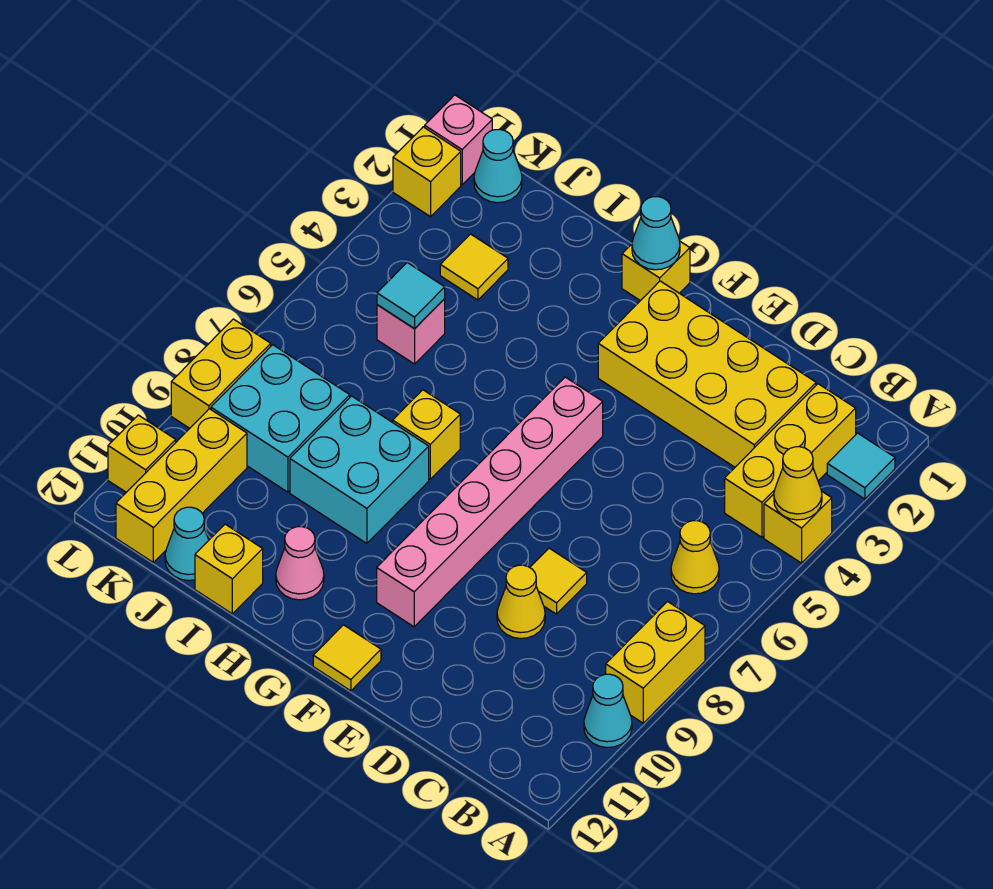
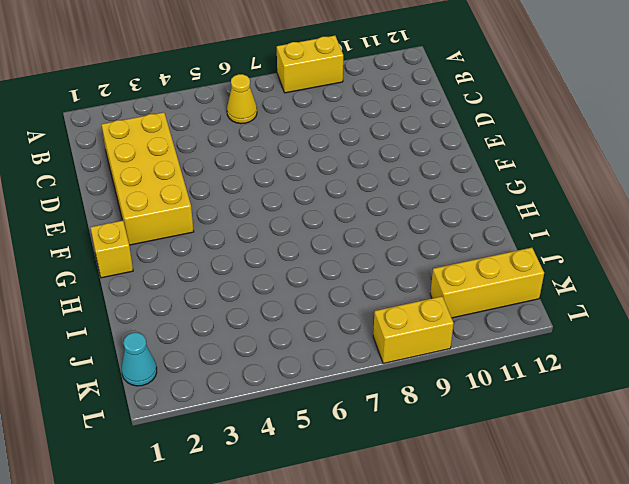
none -> cyan tile A2 level 1
none -> yellow brick A4 level 1
none -> cyan cone A10 level 1

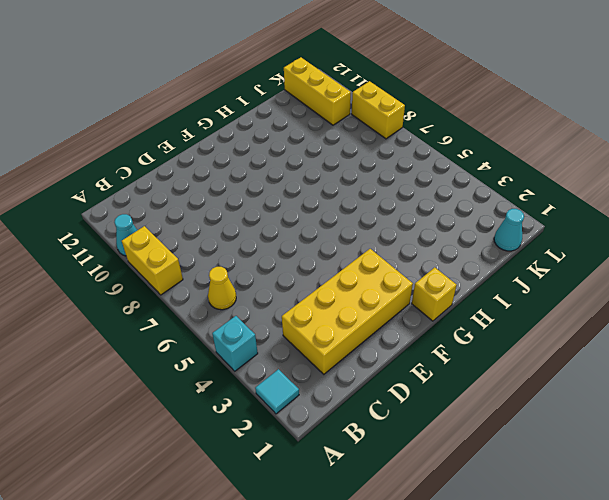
cyan brick A4 level 1 -> yellow brick A4 level 1
none -> yellow brick B2:B4 level 1
none -> yellow tile D8 level 1
none -> yellow cone D9 level 1

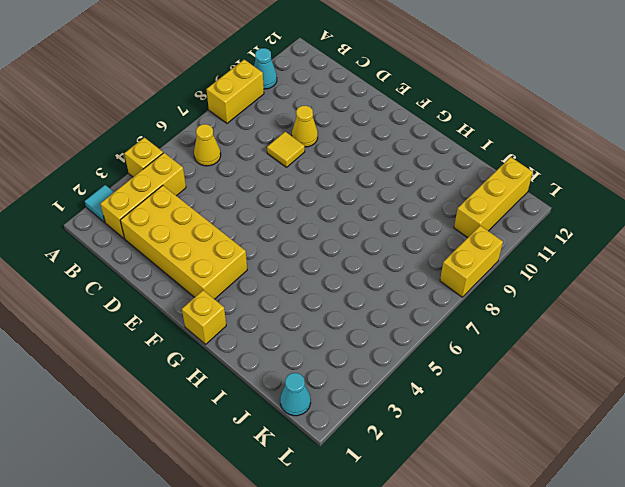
none -> pink brick F5:F10 level 1
none -> yellow tile F12 level 1
none -> yellow brick H7 level 1

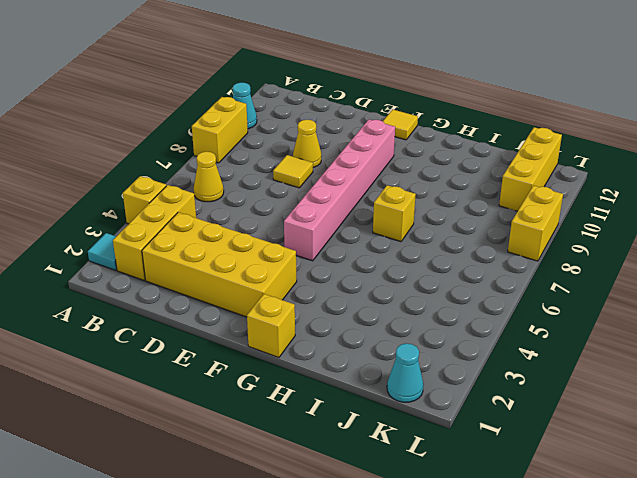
none -> cyan brick H8:I9 level 1
none -> pink cone H11 level 1
none -> yellow brick I12 level 1

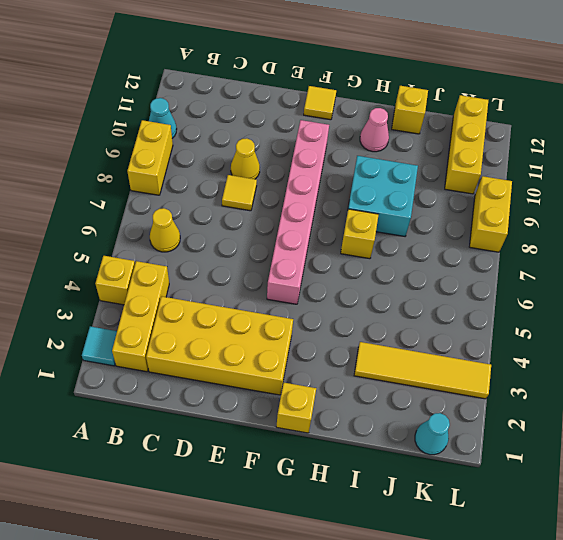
yellow tile I3:L3 level 1 -> yellow tile J3 level 1
none -> pink brick J5 level 1
none -> cyan brick J8:K9 level 1
none -> cyan cone J12 level 1

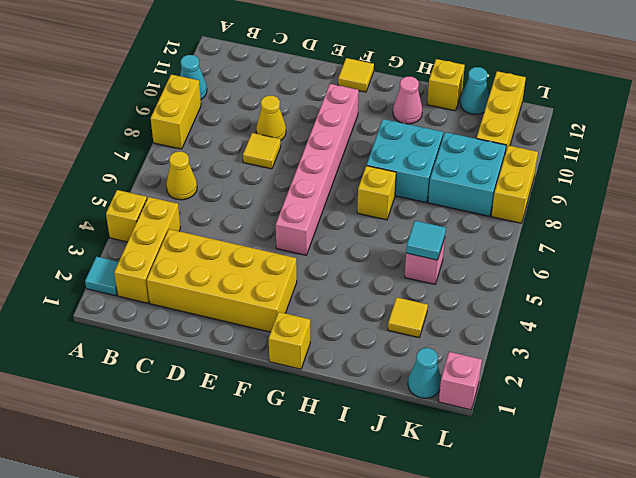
none -> yellow brick L2 level 1
none -> yellow brick L11 level 1
none -> yellow cone A4 level 2

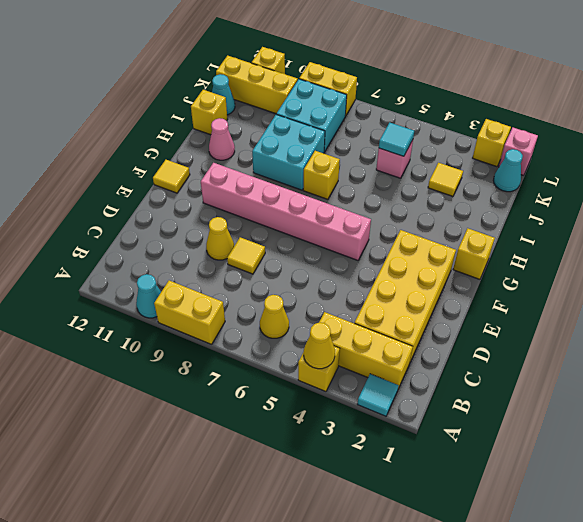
none -> cyan cone G1 level 2

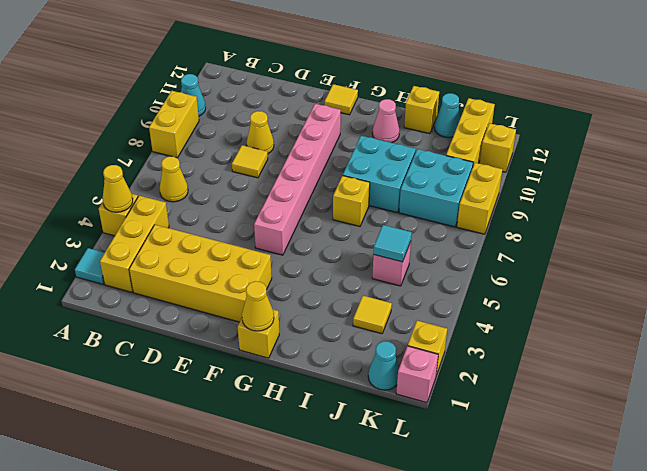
yellow cone G1 level 2 -> cyan cone G1 level 2

